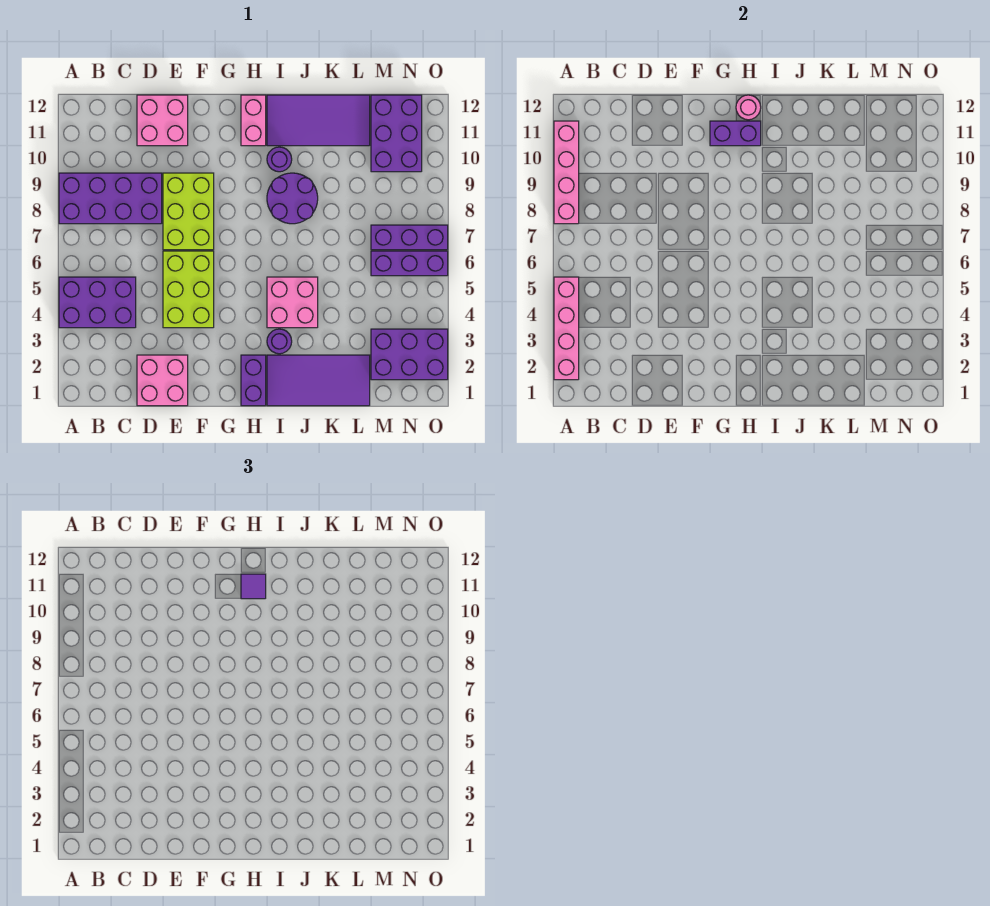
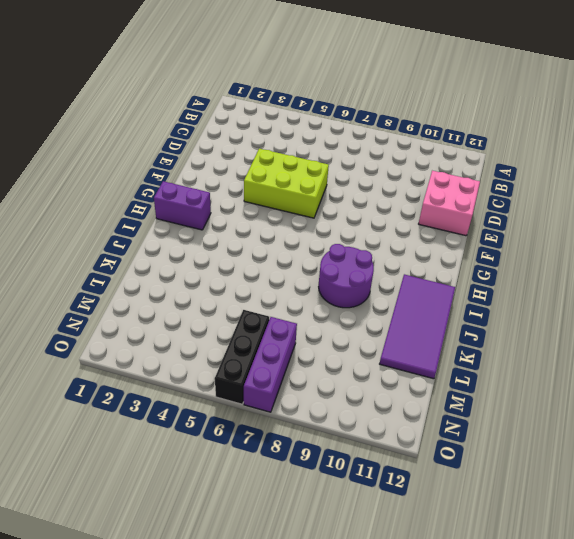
black brick M6:O6 level 1 -> purple brick M6:O6 level 1
none -> purple brick A4:C5 level 1
none -> purple brick A8:D9 level 1
none -> pink brick D1:E2 level 1

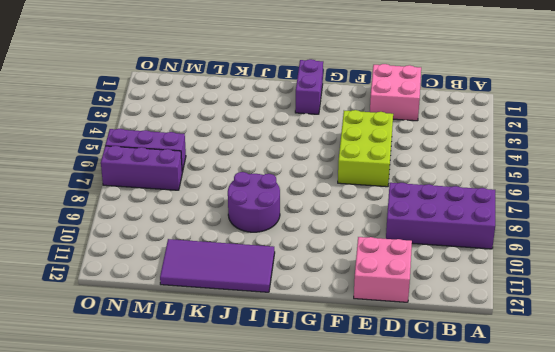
none -> purple brick A4:C5 level 1
none -> lime brick E7:F9 level 1
none -> pink brick H11:H12 level 1

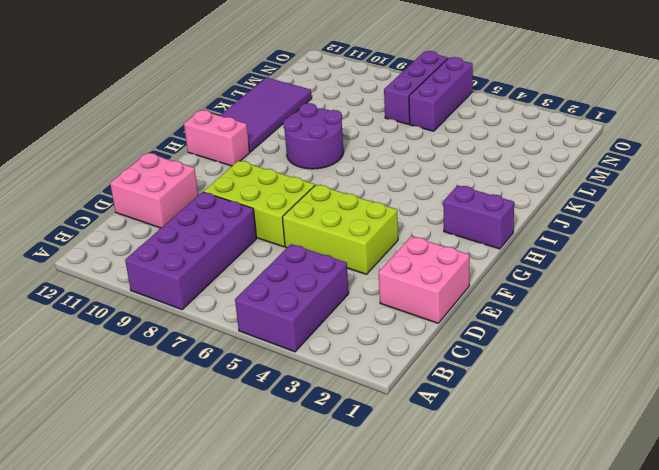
none -> purple tile I1:L2 level 1
none -> purple round brick I3 level 1
none -> pink brick I4:J5 level 1

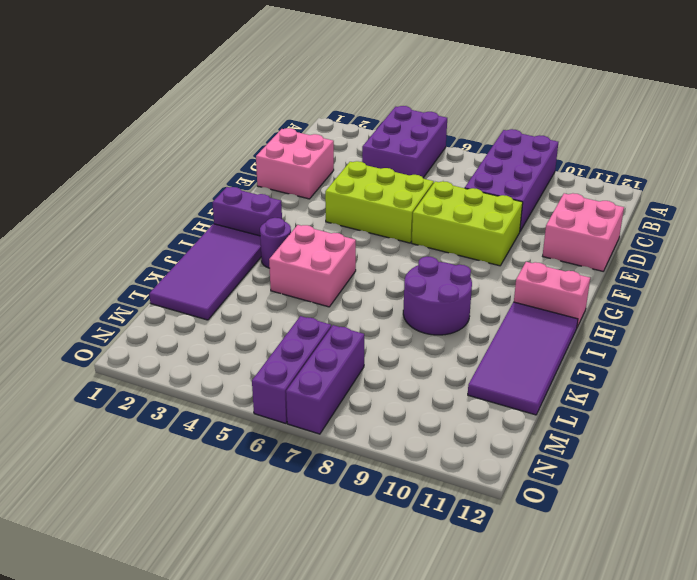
none -> purple round brick I10 level 1
none -> purple brick M2:O3 level 1
none -> purple brick M10:N12 level 1

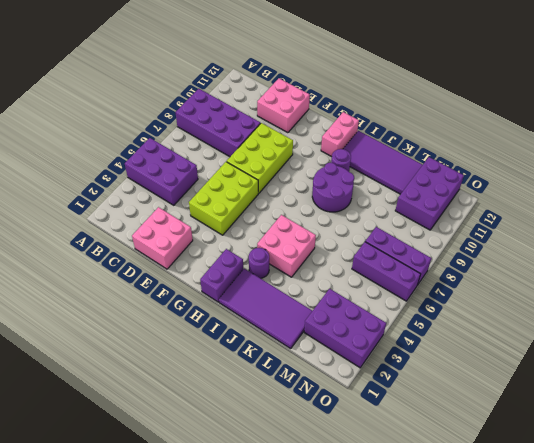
none -> pink brick A2:A5 level 2
none -> pink brick A8:A11 level 2
none -> purple brick G11:H11 level 2

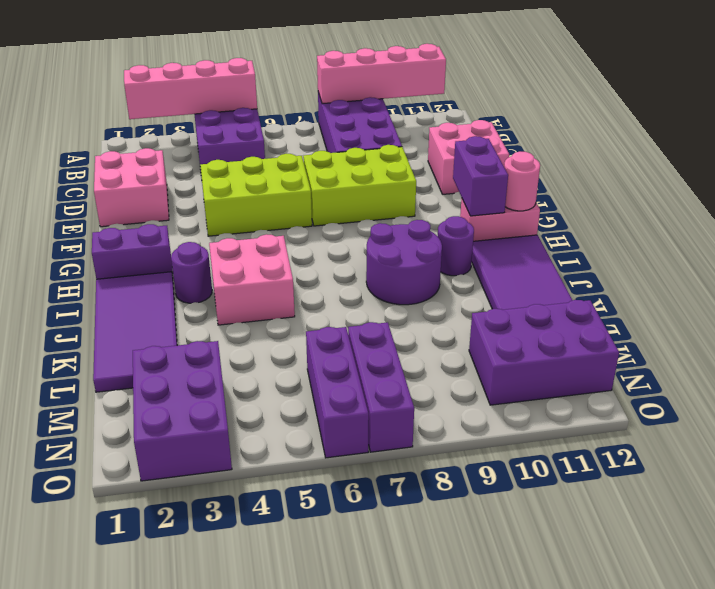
none -> purple tile H11 level 3

